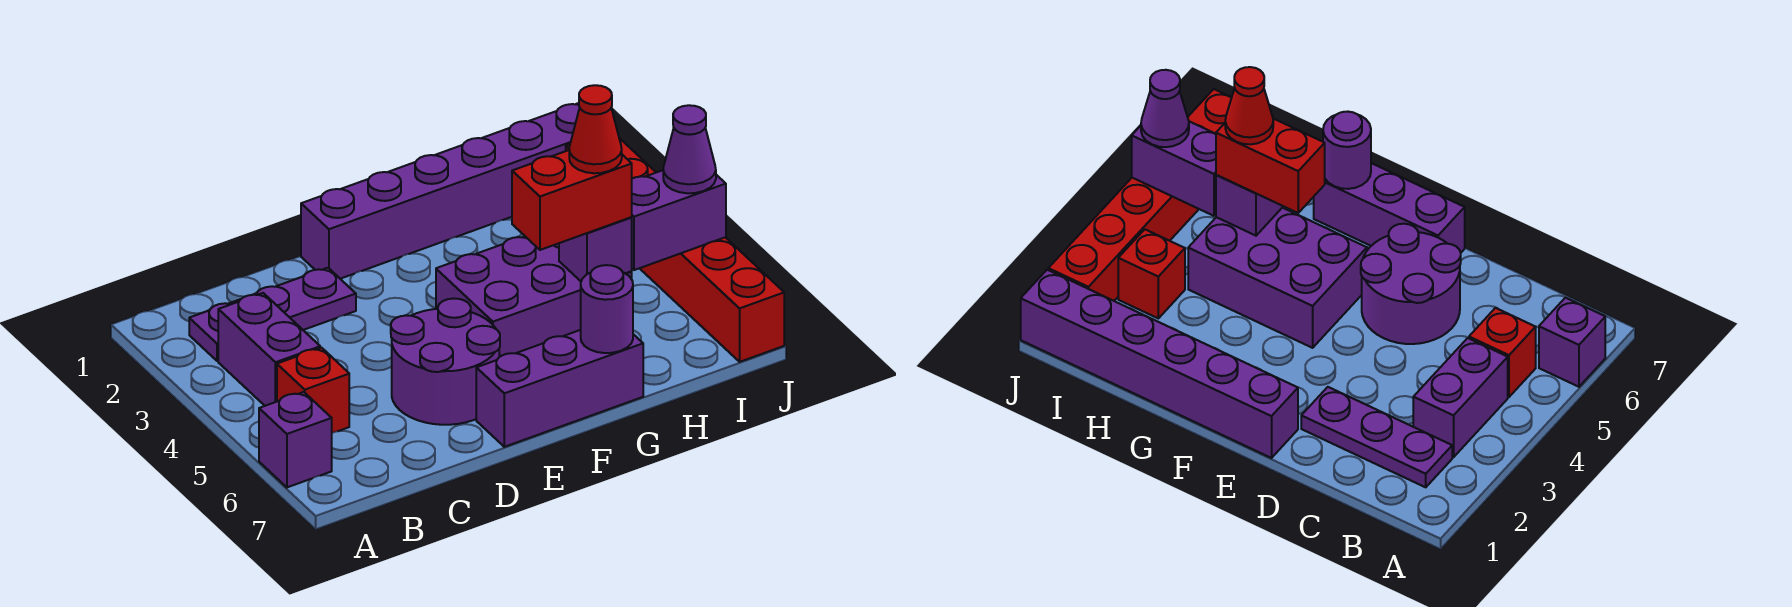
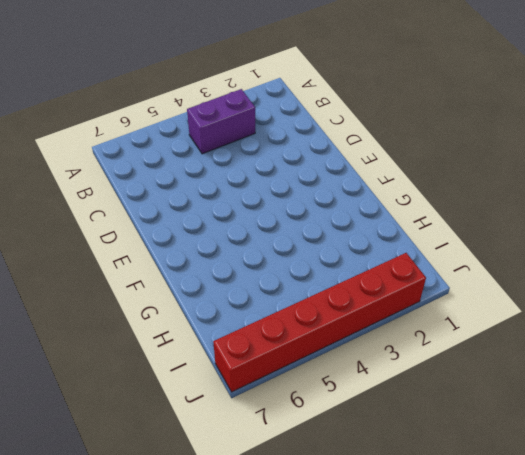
none -> purple brick A6 level 1
none -> purple plate B2:D2 level 1
none -> red brick B5 level 1

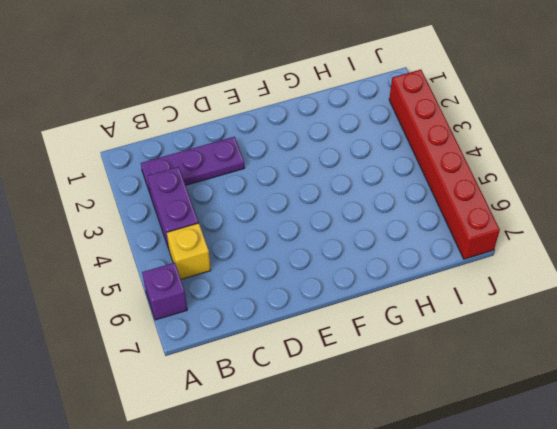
yellow brick B5 level 1 -> red brick B5 level 1
none -> purple round brick D5:E6 level 1
none -> purple brick E1:J1 level 1
none -> purple brick E7:G7 level 1

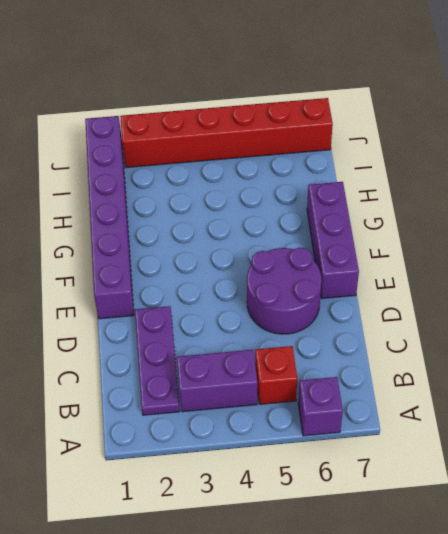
none -> purple brick F4:H5 level 1
none -> red brick I3 level 1
none -> purple round brick G7 level 2

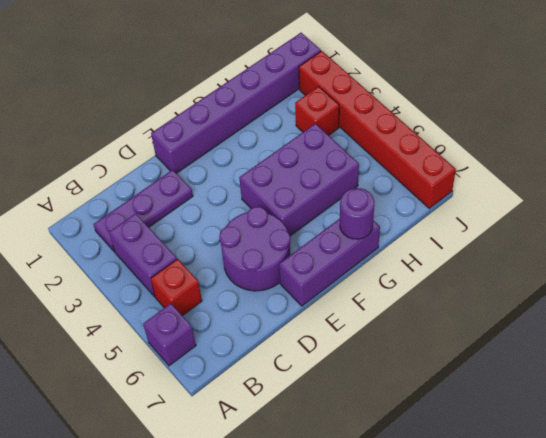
none -> purple brick H5 level 2
none -> purple brick I5:J5 level 2
none -> red brick G5:H5 level 3

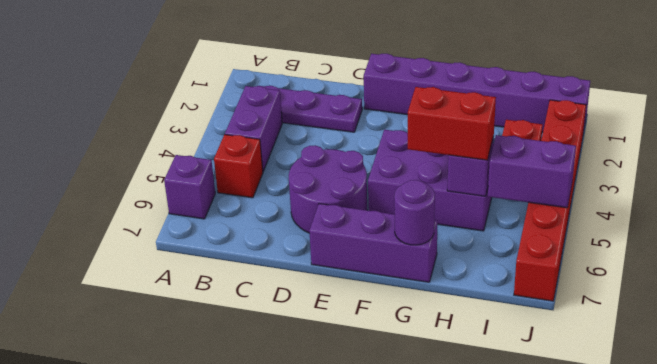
none -> purple cone J5 level 3
none -> red cone H5 level 4

